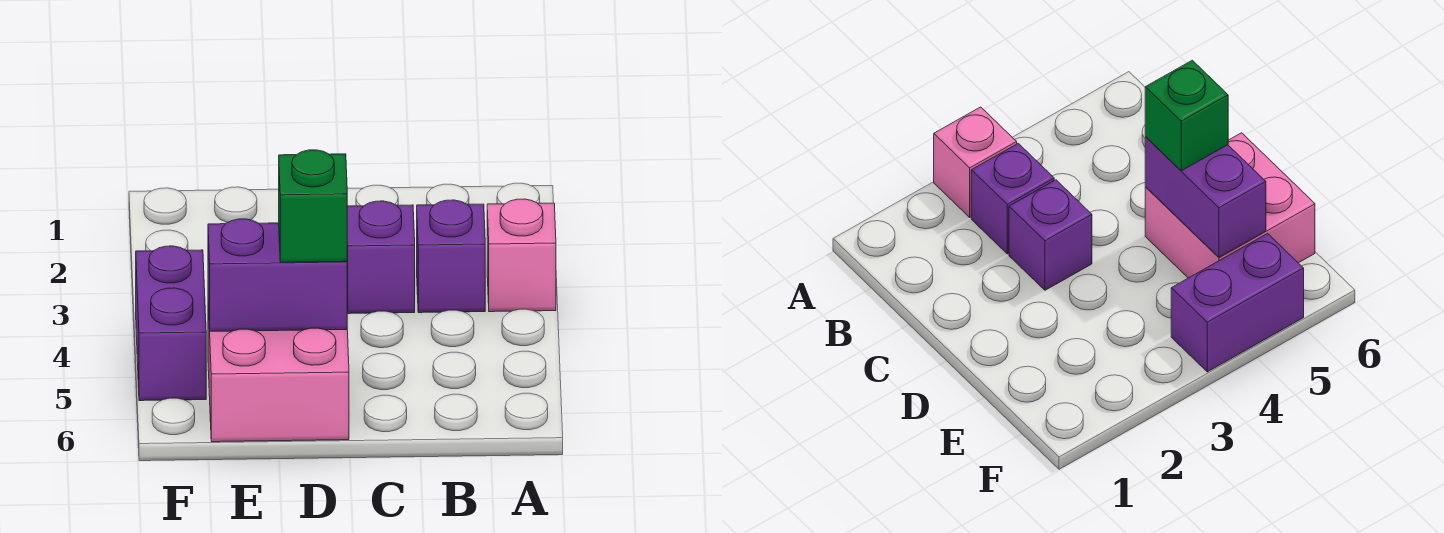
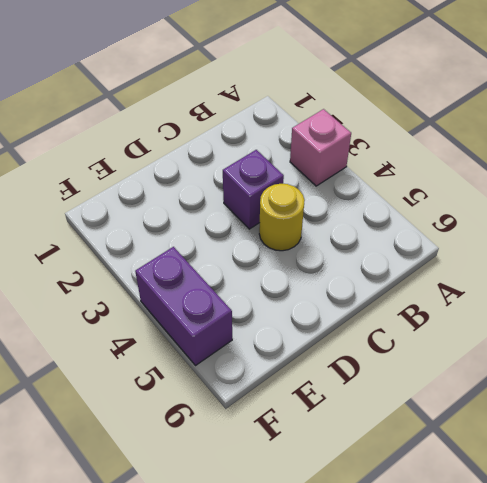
yellow round brick C4 level 1 -> none
none -> purple brick B3 level 1
none -> pink brick D5:E6 level 1

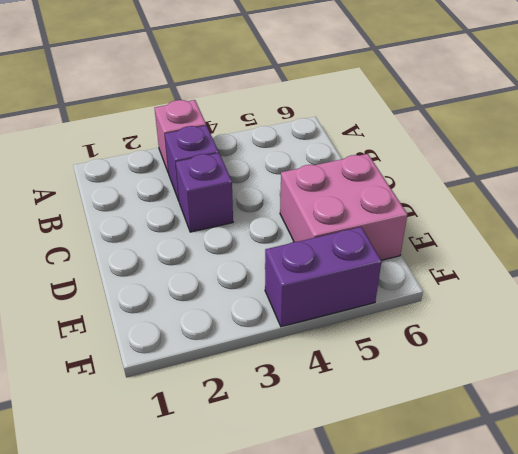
none -> purple brick D5:E5 level 2
none -> green brick D5 level 3

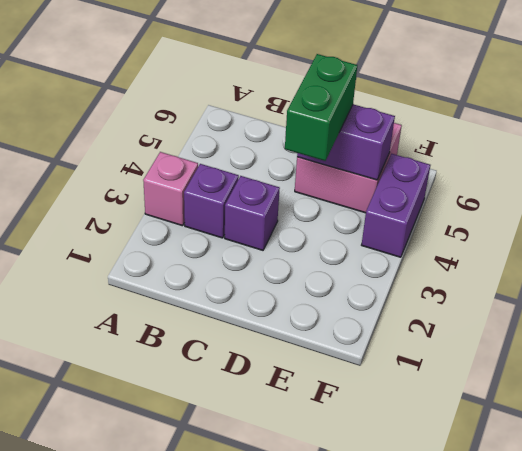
green brick D4:D5 level 3 -> green brick D5 level 3

